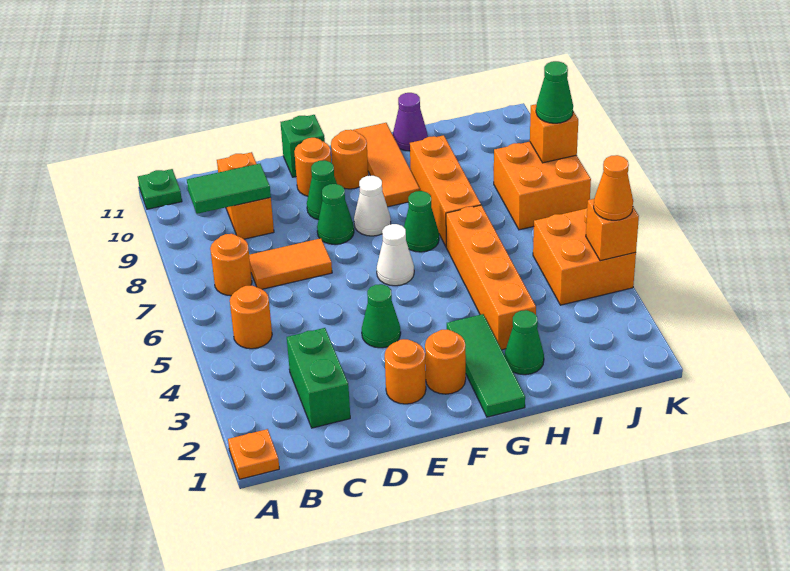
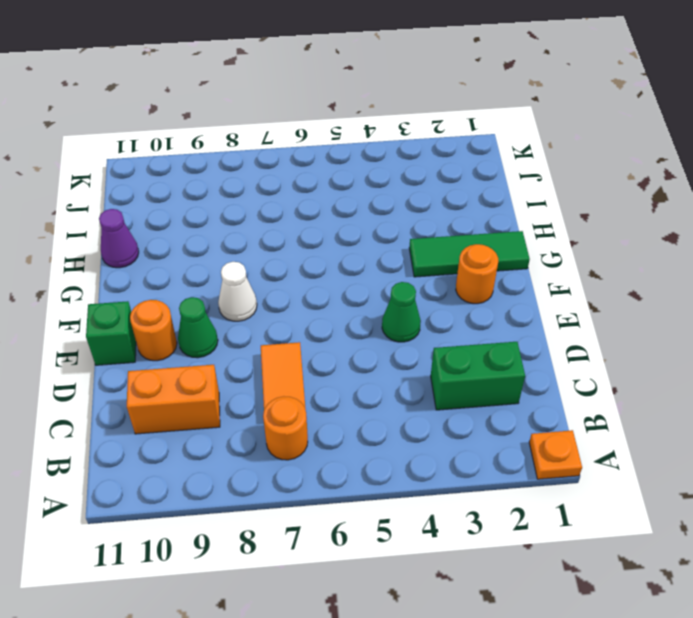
none -> green plate A11 level 1
none -> orange round brick B5 level 1
none -> orange round brick E2 level 1
none -> green cone E8 level 1

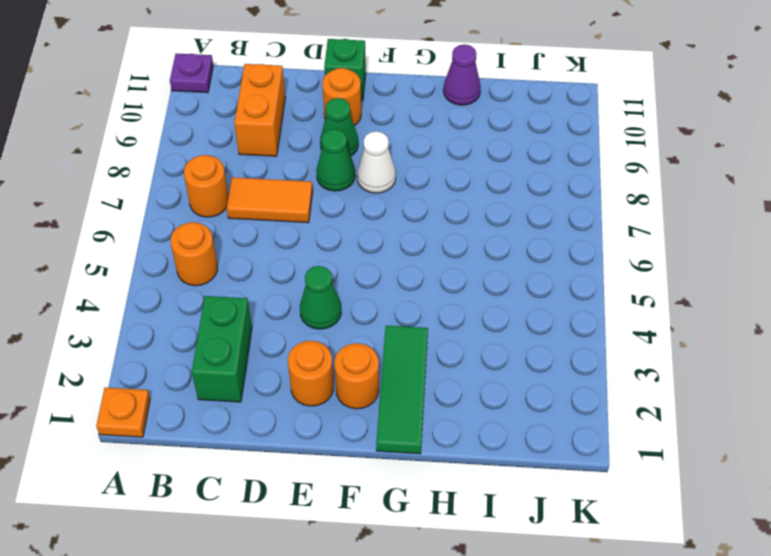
purple plate A11 level 1 -> green plate A11 level 1
none -> white cone F6 level 1
none -> orange round brick F10 level 1
none -> green cone G7 level 1
none -> orange tile G9:G11 level 1

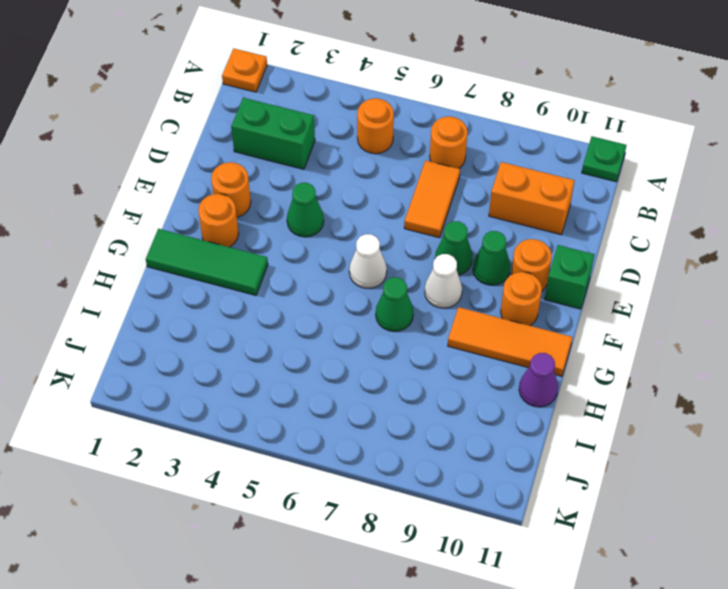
none -> green cone H2 level 1
none -> orange brick H3:H6 level 1
none -> orange brick H7:H9 level 1
none -> orange brick J4:K5 level 1

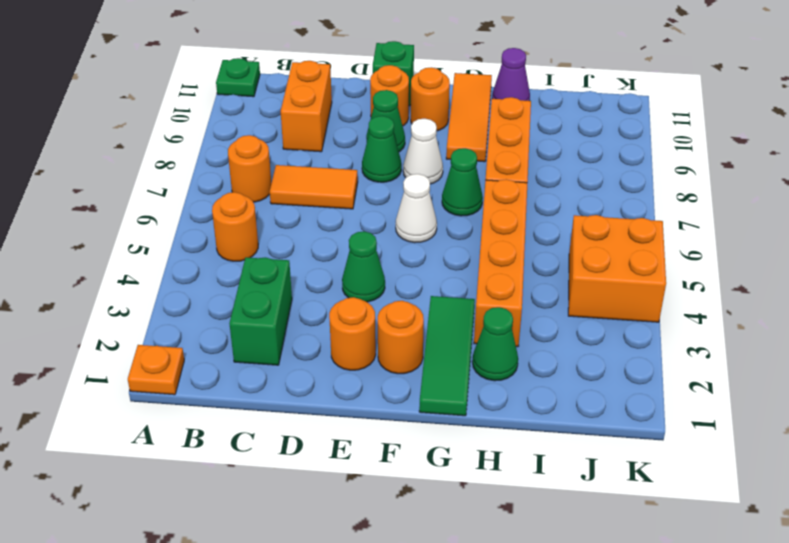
none -> orange brick J7:K8 level 1
none -> green tile B9:C9 level 2
none -> orange brick K4 level 2
none -> orange brick K8 level 2

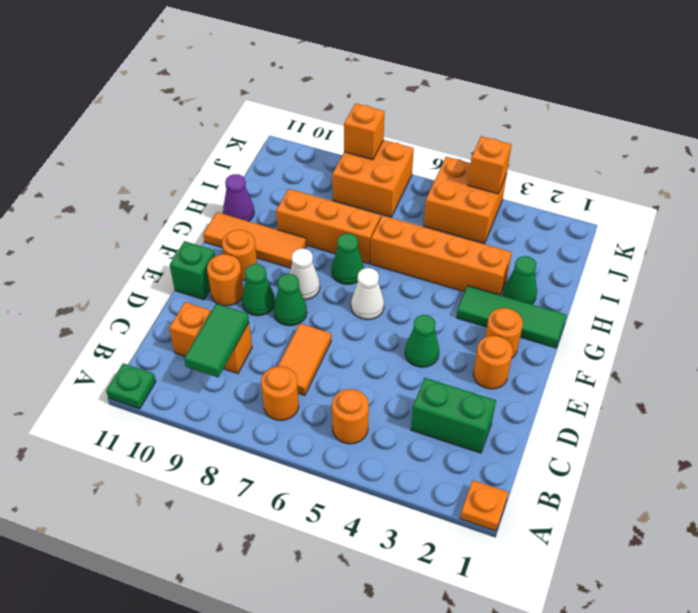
none -> orange cone K4 level 3
none -> green cone K8 level 3

